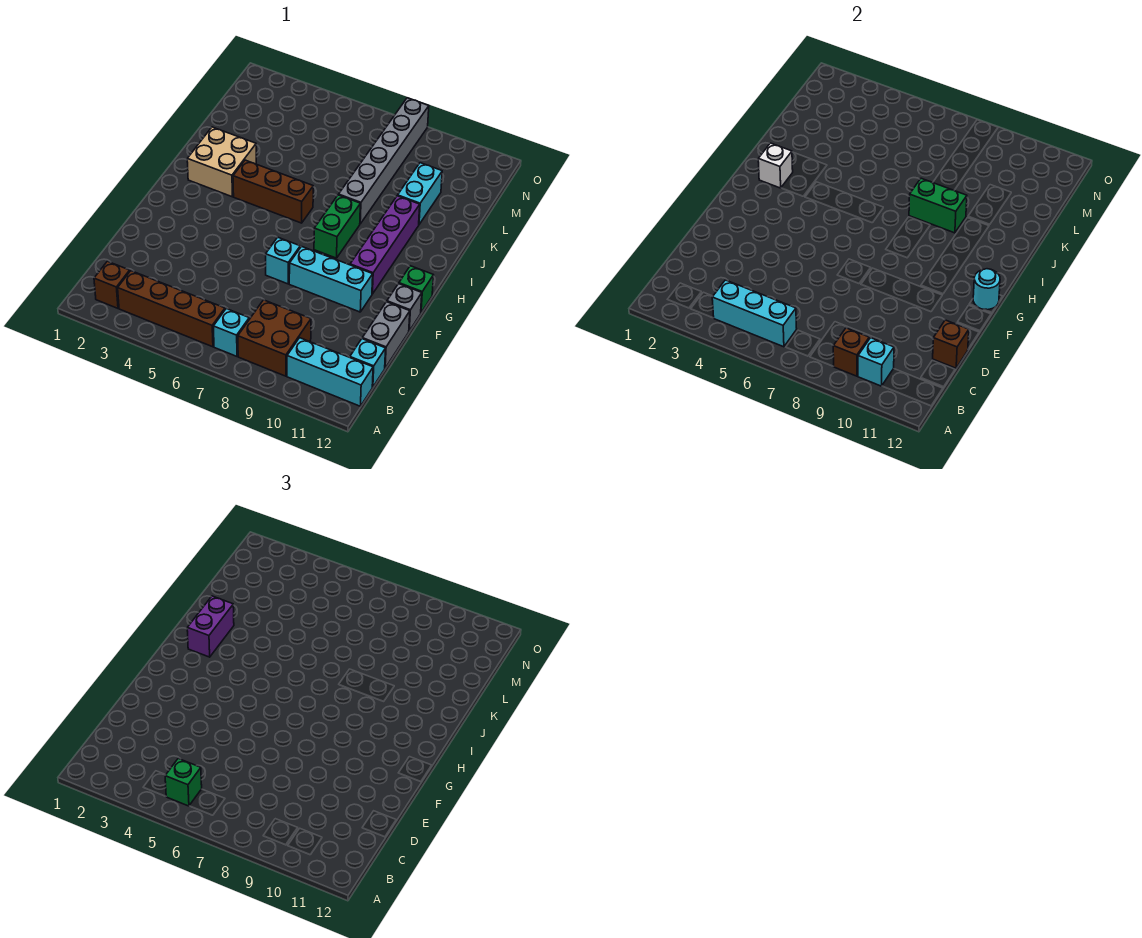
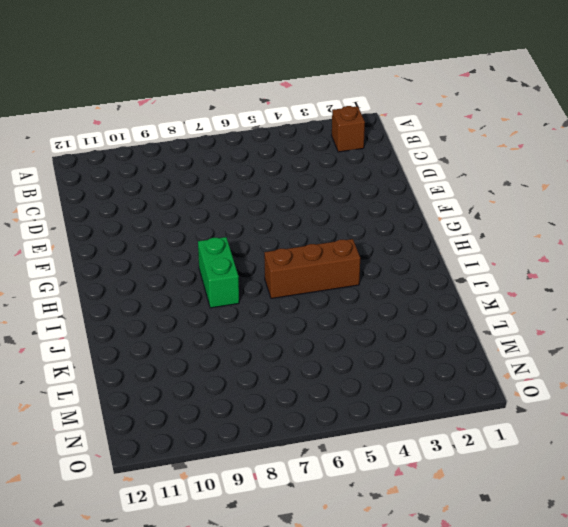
none -> brown brick B3:B6 level 1
none -> cyan brick B7 level 1
none -> brown brick B8:C9 level 1

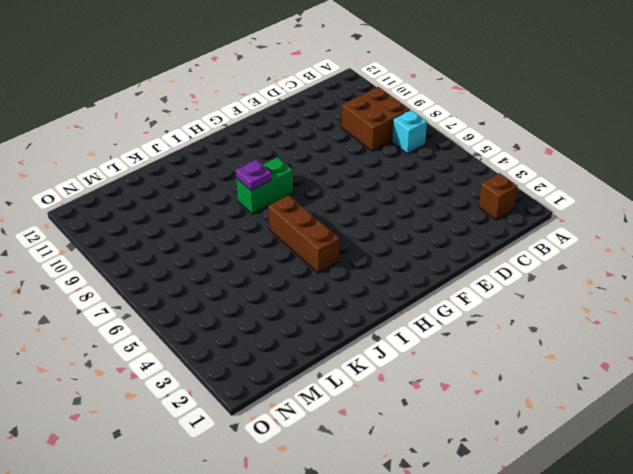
purple plate I8 level 2 -> none
none -> brown brick B3:B6 level 1
none -> cyan brick B10:B12 level 1
none -> cyan brick C12 level 1

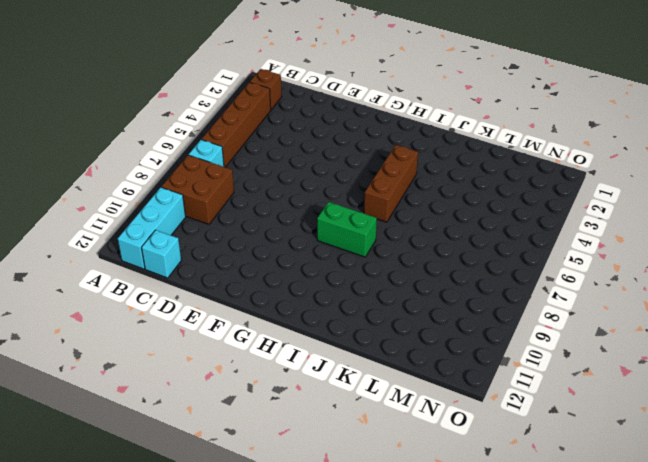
none -> grey brick D12:E12 level 1
none -> cyan brick F7 level 1
none -> cyan brick F8:F10 level 1

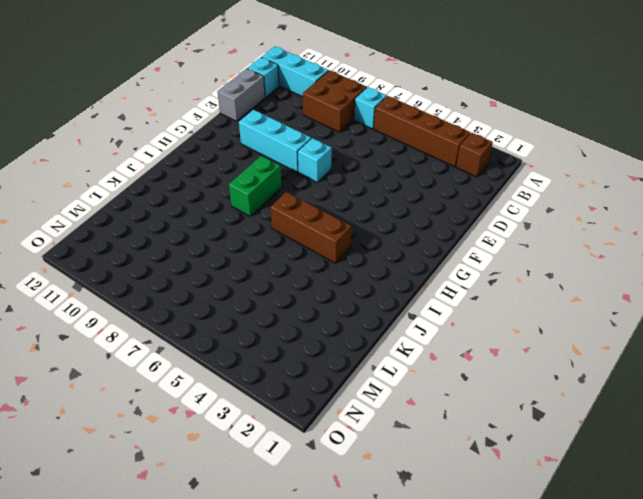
none -> grey brick F12 level 1
none -> purple brick G10:J10 level 1
none -> green brick G12 level 1

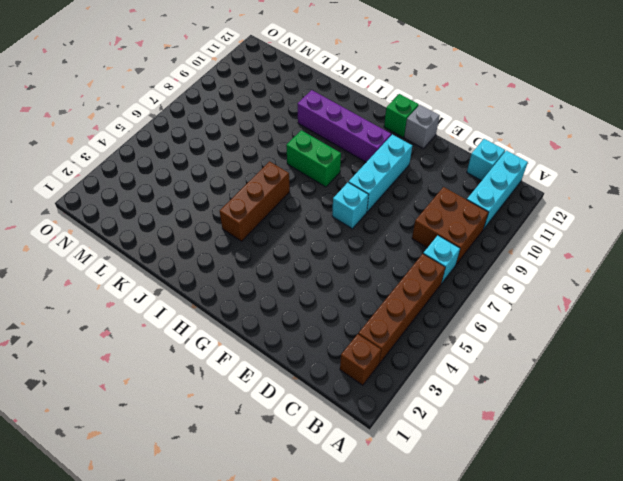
none -> grey brick D12:E12 level 1
none -> tan brick I2:J3 level 1
none -> grey brick J8:O8 level 1

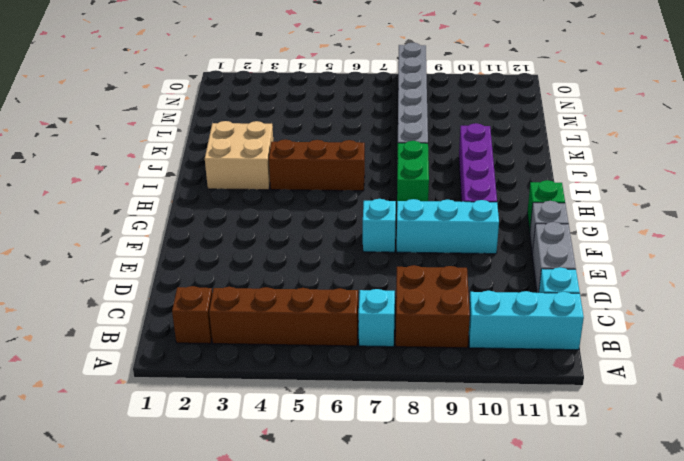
none -> cyan brick K10:L10 level 1
none -> cyan brick B4:B6 level 2
none -> brown brick B9 level 2

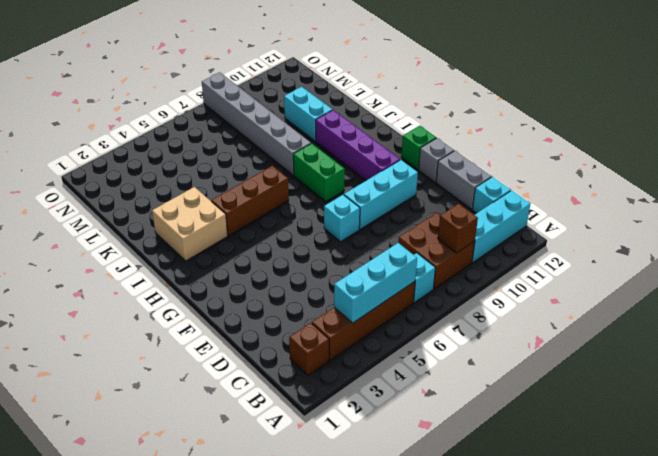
none -> cyan brick B10 level 2
none -> brown brick D12 level 2
none -> cyan round brick G12 level 2

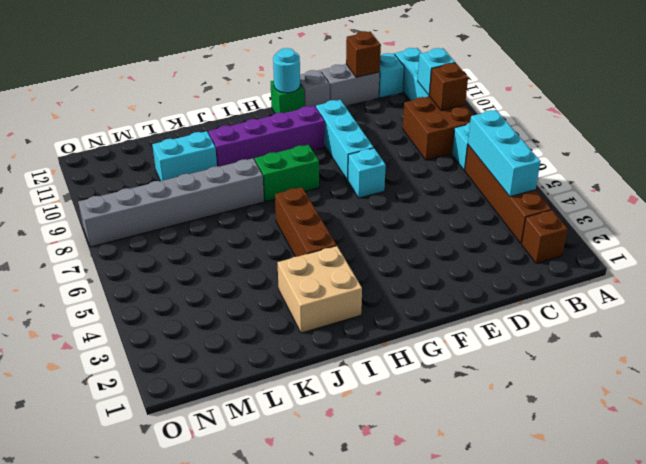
none -> white brick I2 level 2
none -> green brick J8:J9 level 2
none -> green brick B5 level 3

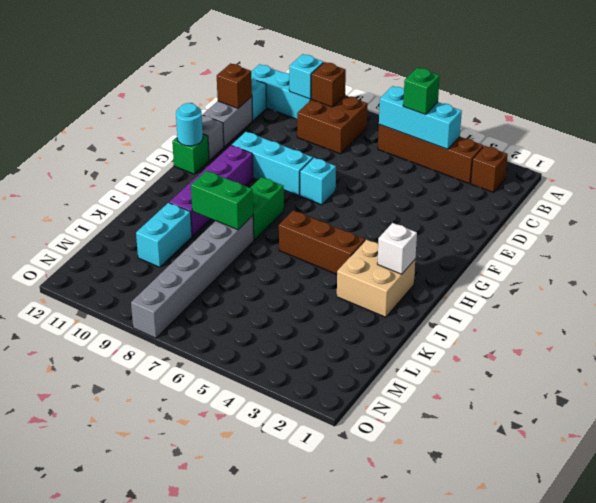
none -> cyan brick B7 level 1
none -> purple brick I2:J2 level 3

